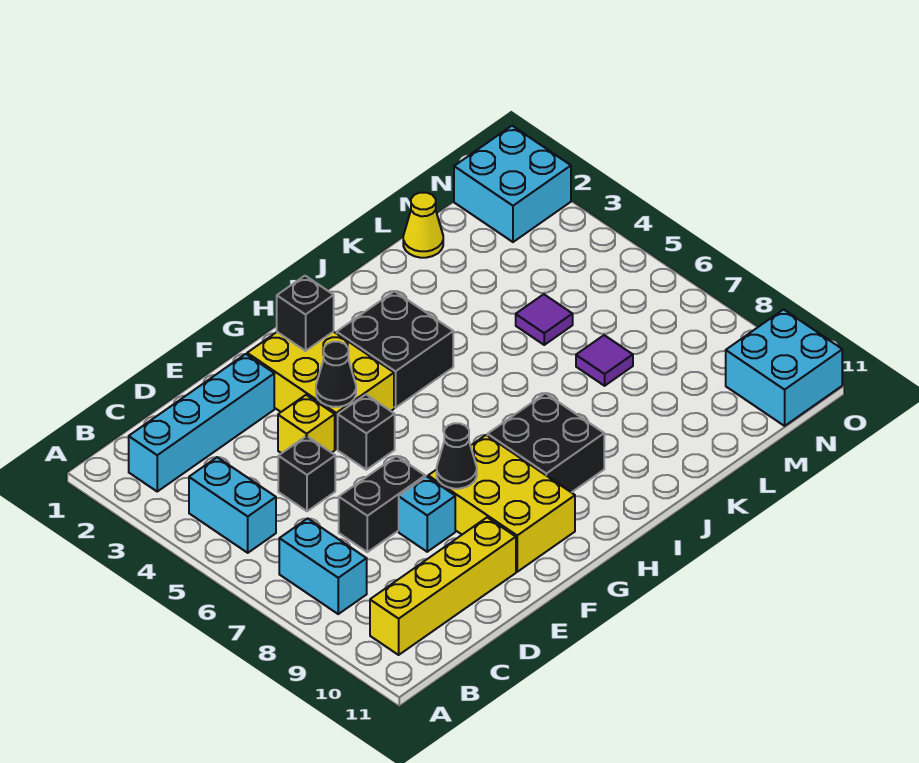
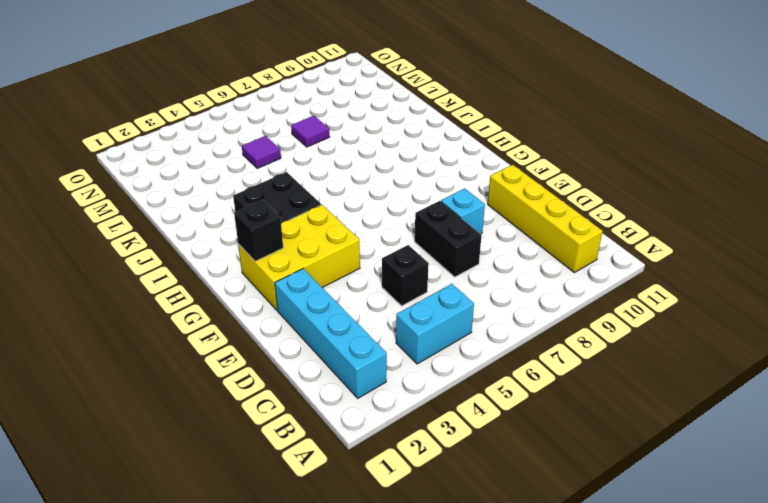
none -> cyan brick B7:B8 level 1
none -> yellow brick E4 level 1
none -> black brick F5 level 1

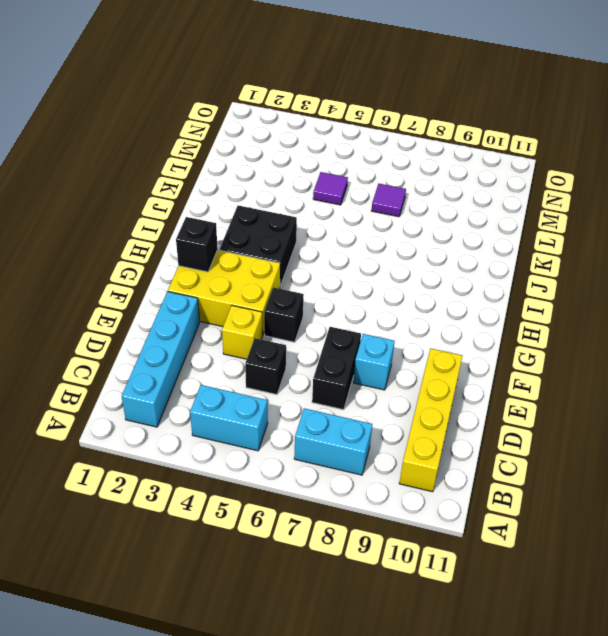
none -> yellow brick F8:G10 level 1
none -> black brick H8:I9 level 1
none -> yellow cone L1 level 1

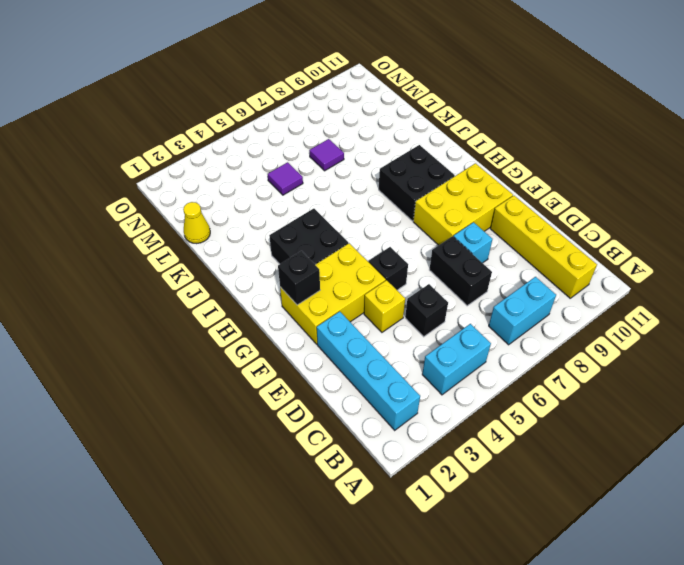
none -> cyan brick N1:O2 level 1
none -> cyan brick N10:O11 level 1
none -> black cone F4 level 2

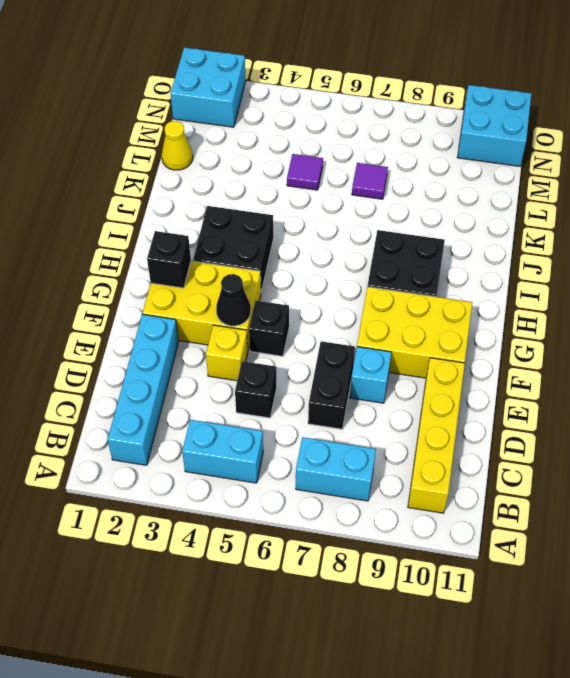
none -> black cone F8 level 2

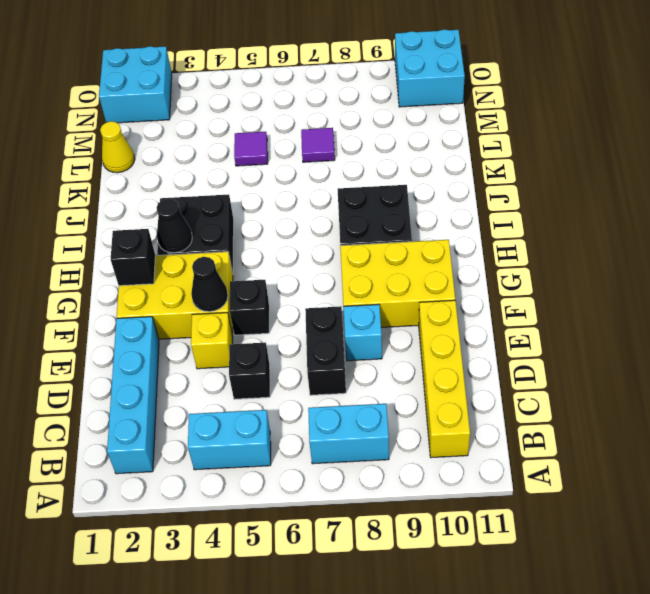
black cone H3 level 2 -> black cone F8 level 2

